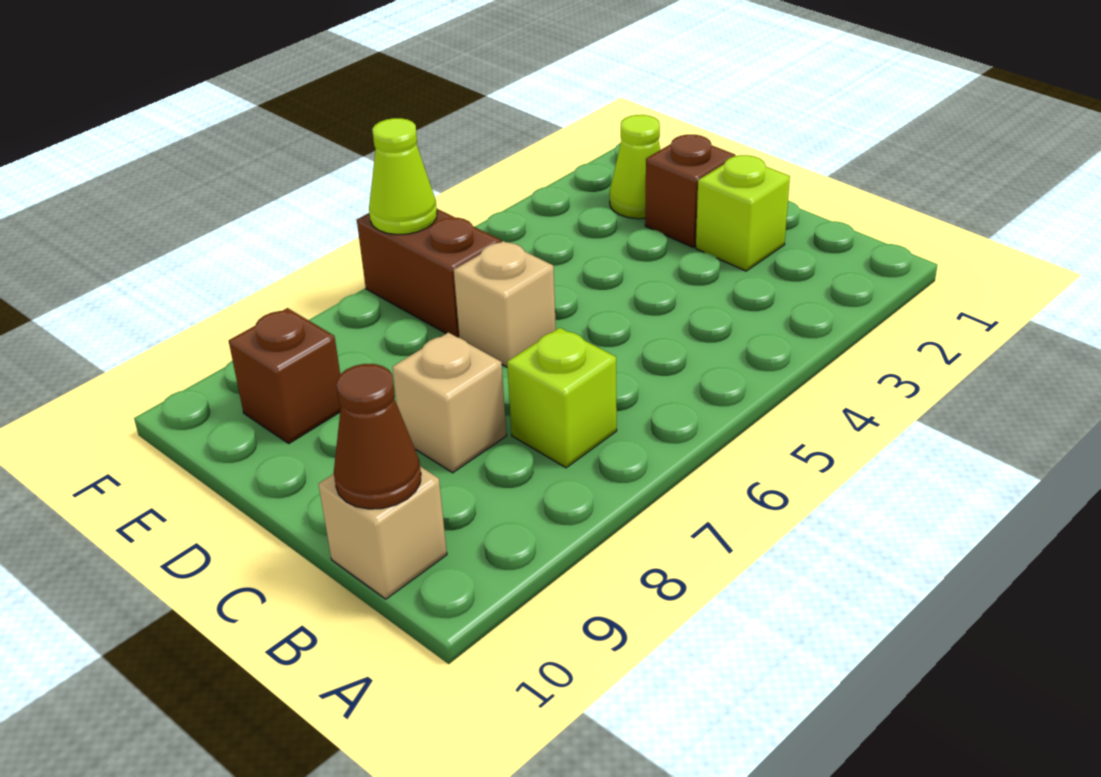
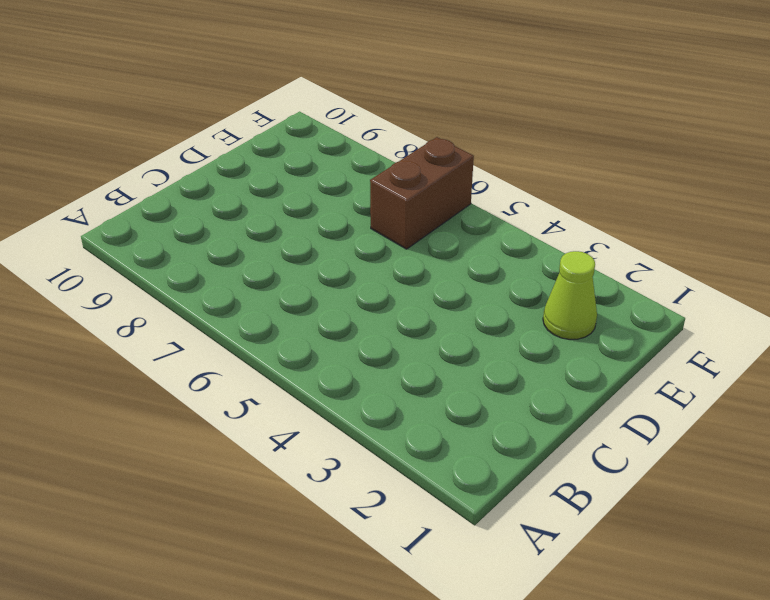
none -> lime brick B7 level 1
none -> tan brick B10 level 1

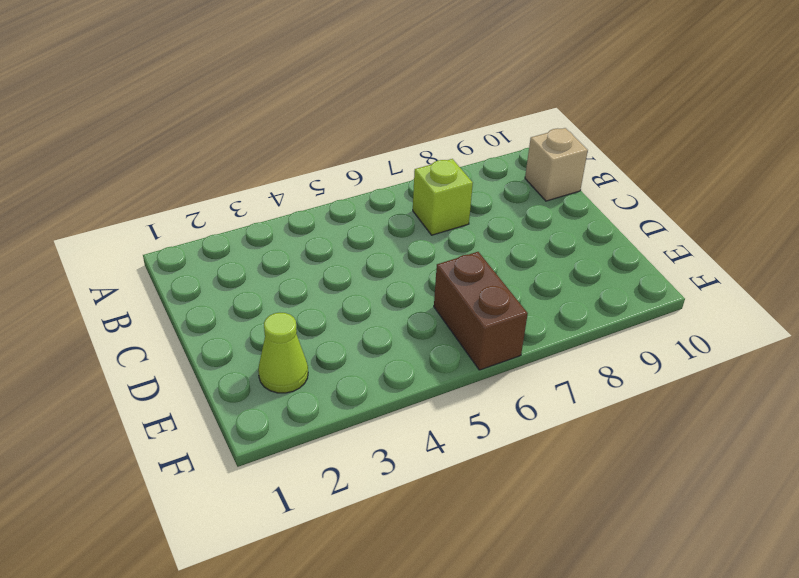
none -> lime brick C2 level 1
none -> tan brick C8 level 1

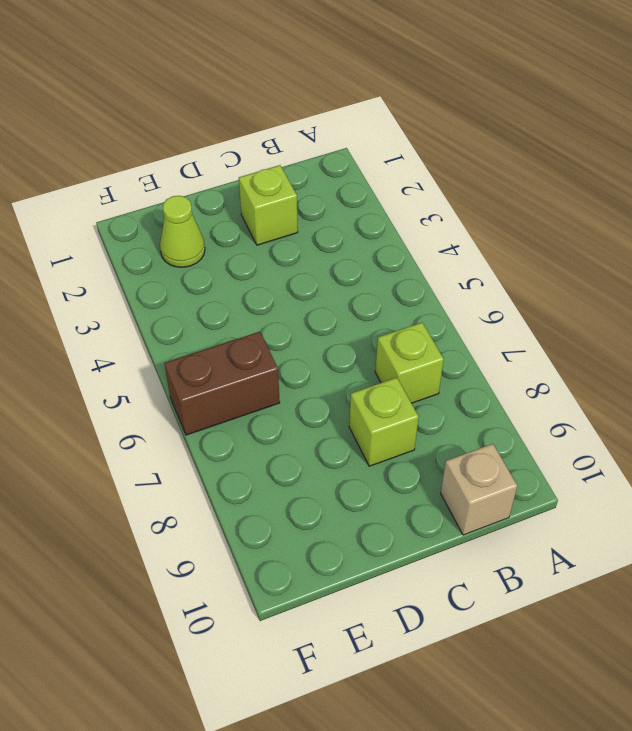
lime brick C8 level 1 -> tan brick C8 level 1
none -> brown brick D2 level 1
none -> tan brick D6 level 1

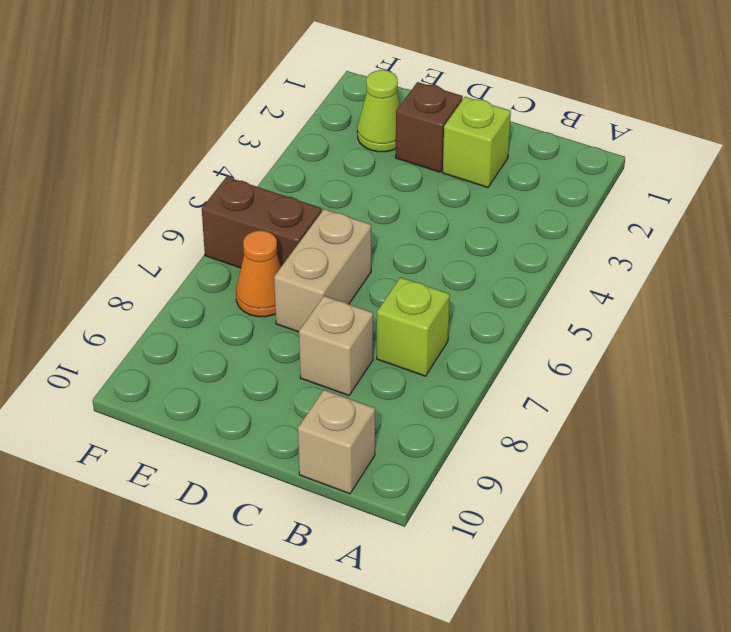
tan brick D6:D7 level 1 -> tan brick D6 level 1
orange cone E7 level 1 -> none
none -> brown brick E9 level 1
none -> brown cone B10 level 2

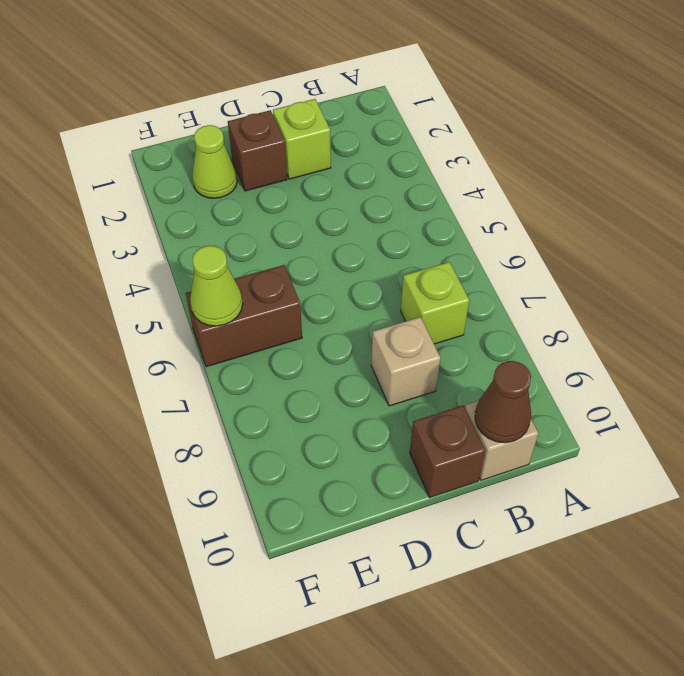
brown brick C10 level 1 -> brown brick E9 level 1
none -> tan brick D6 level 1

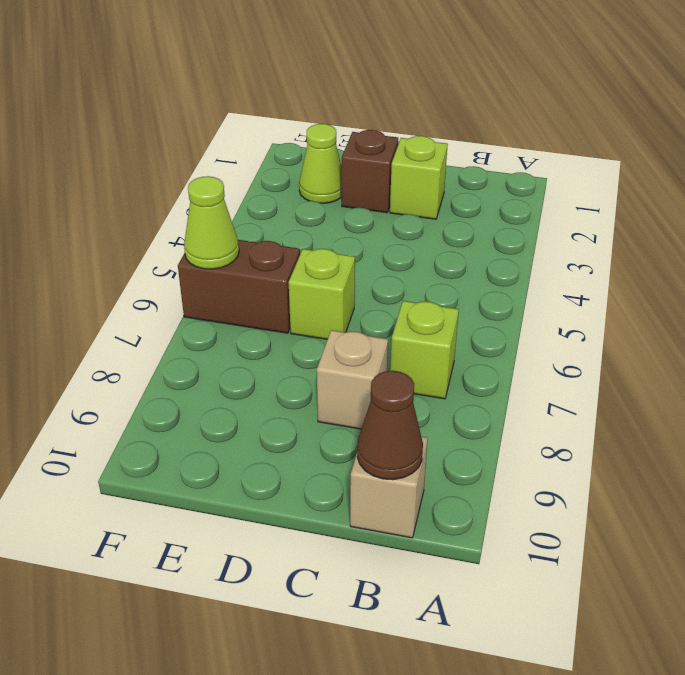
lime brick D6 level 1 -> tan brick D6 level 1
none -> brown brick E9 level 1

